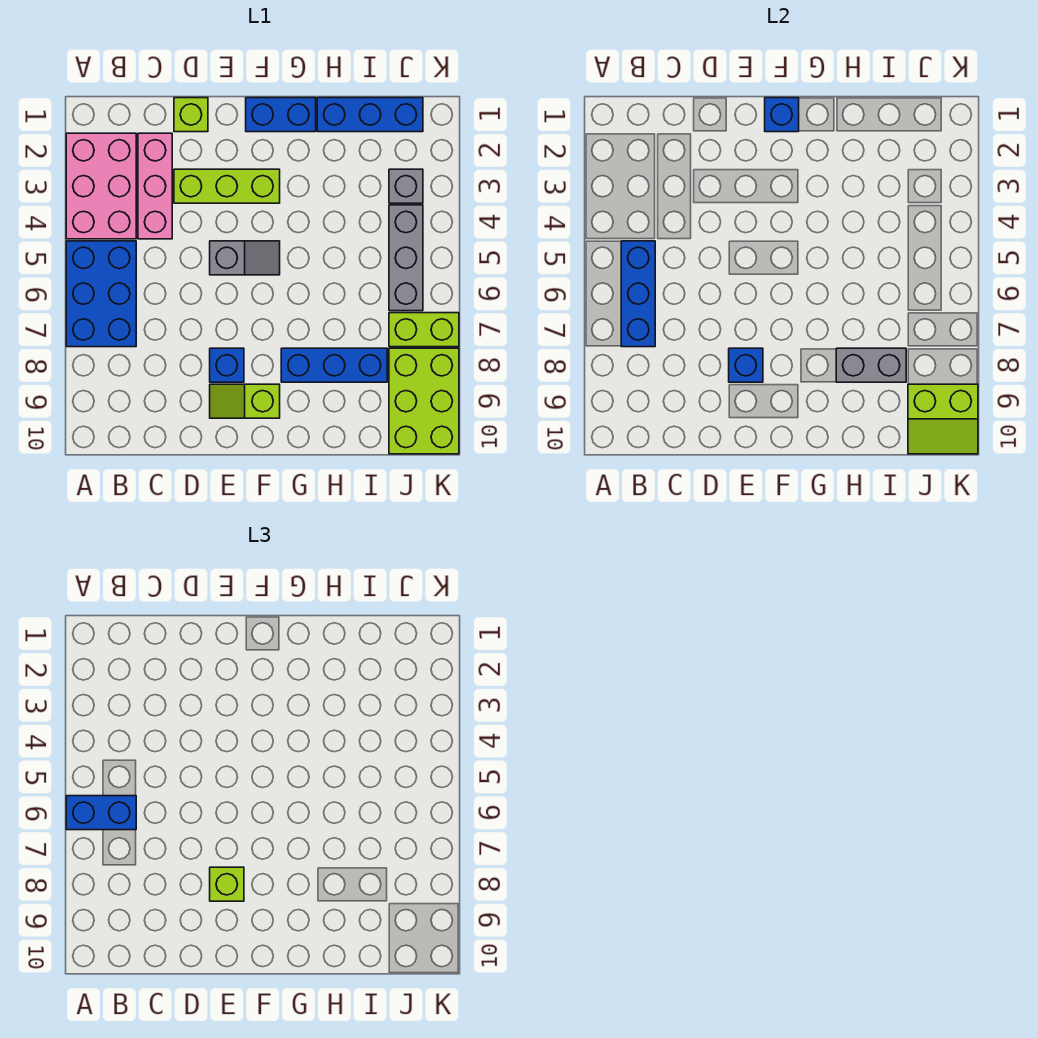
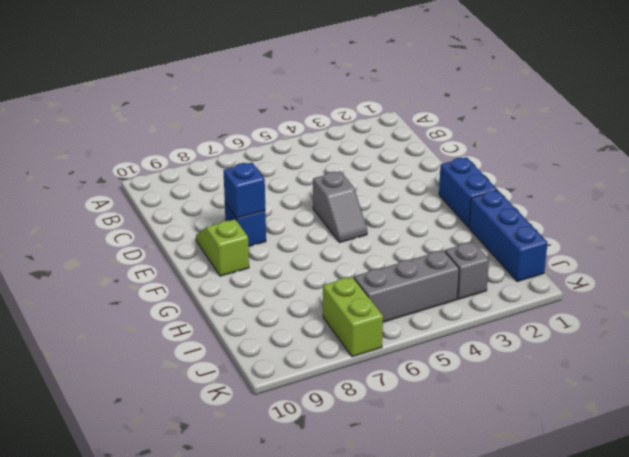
none -> pink brick A2:B4 level 1
none -> blue brick A5:B7 level 1
none -> pink brick C2:C4 level 1

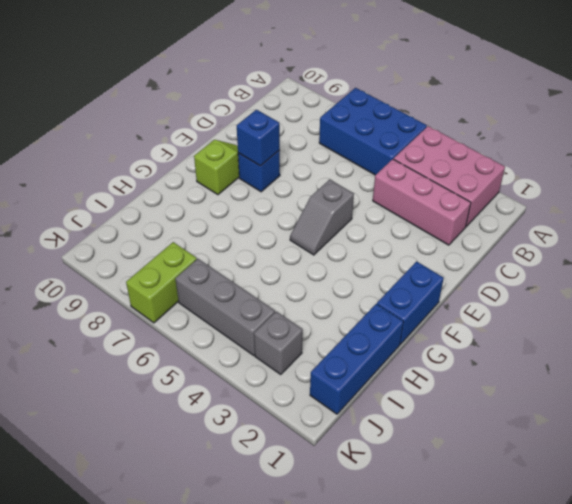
none -> lime brick D1 level 1
none -> lime brick D3:F3 level 1
none -> blue brick G8:I8 level 1

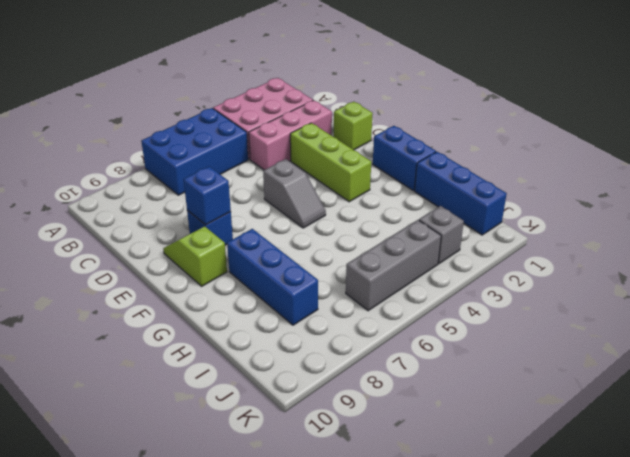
none -> lime brick J7:K7 level 1
none -> lime brick J8:K10 level 1
none -> blue brick B5:B7 level 2

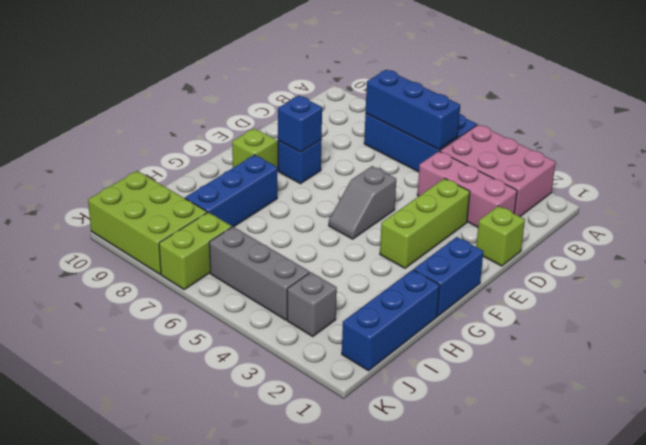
none -> blue brick F1 level 2
none -> grey brick H8:I8 level 2
none -> lime slope J9:K10 level 2 top 9

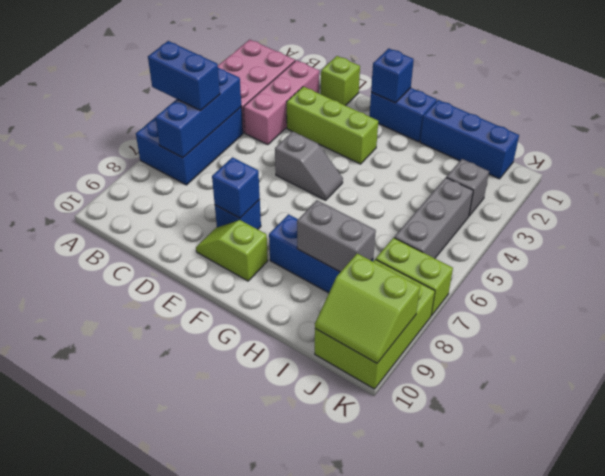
none -> lime brick E8 level 3

